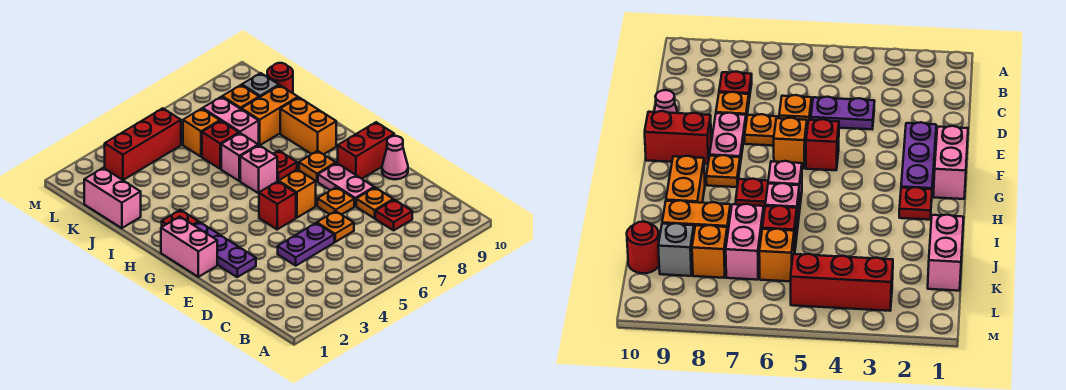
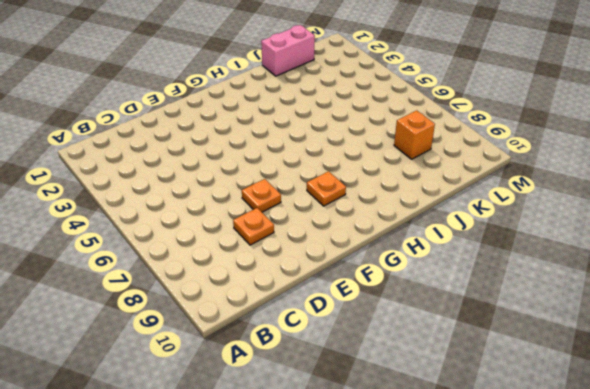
none -> red plate C8 level 1
none -> purple plate D4:D5 level 1
none -> orange plate D6 level 1

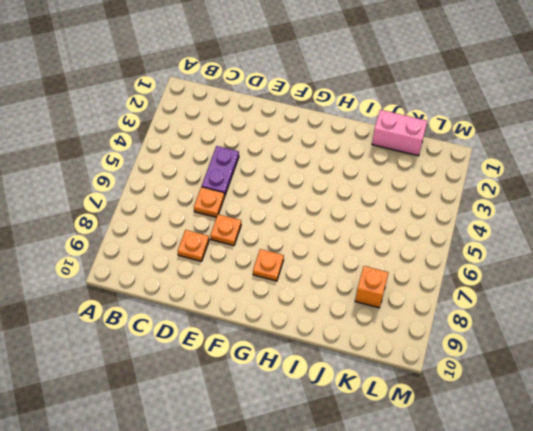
none -> red plate C8 level 1
none -> purple plate E2:G2 level 1
none -> pink plate E8:F8 level 1

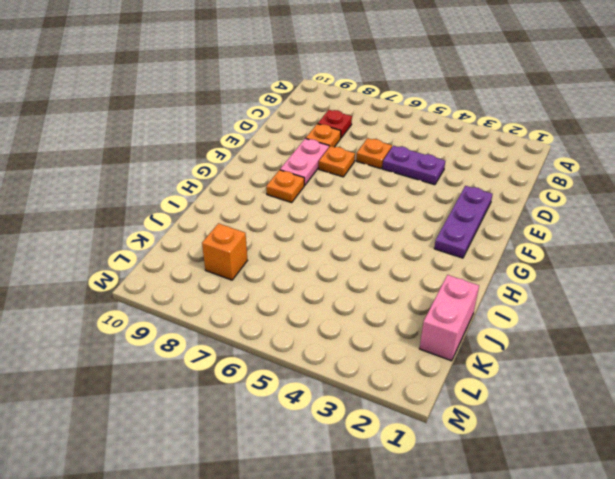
none -> pink cone E10 level 1
none -> pink brick F1:G1 level 1
none -> red brick F5 level 1

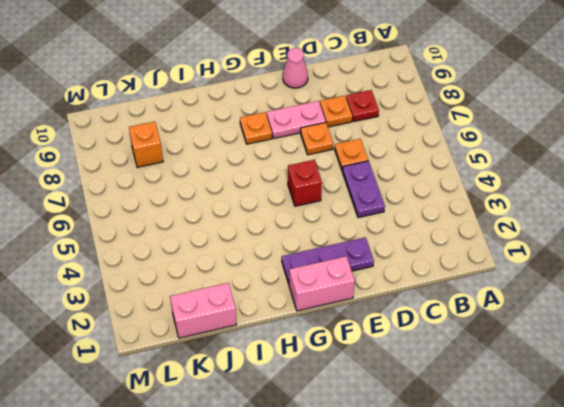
none -> orange brick F6 level 1
none -> red brick F9:F10 level 1
none -> red plate H2 level 1

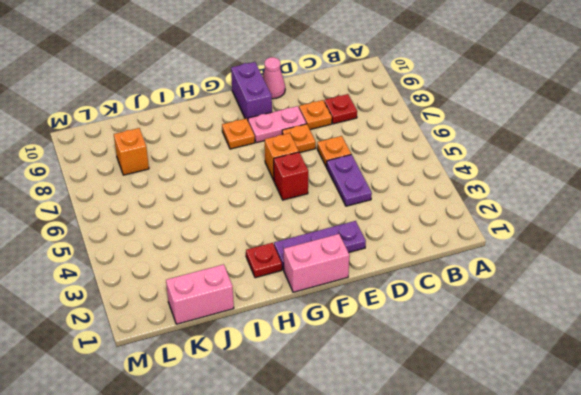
purple brick F9:F10 level 1 -> red brick F9:F10 level 1
none -> pink brick H6 level 1
none -> red plate H7 level 1
none -> orange brick H9:I9 level 1

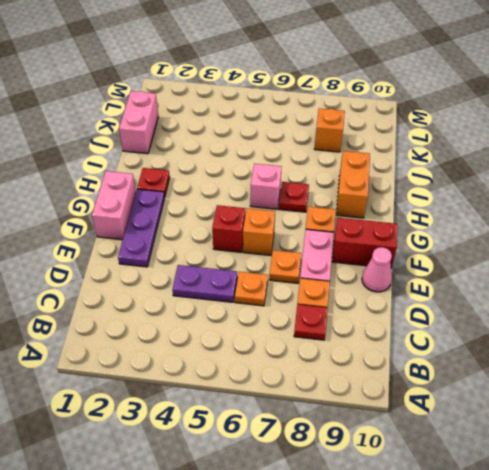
none -> pink brick I6 level 1
none -> red brick J6 level 1
none -> pink brick J7:K7 level 1

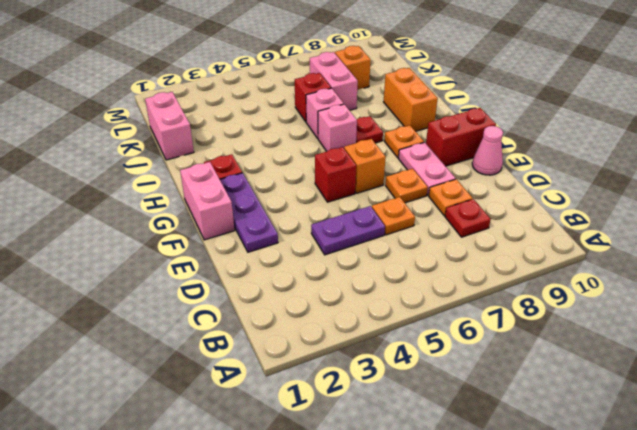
none -> orange brick J8:J9 level 1
none -> orange brick K6 level 1
none -> grey brick K9 level 1

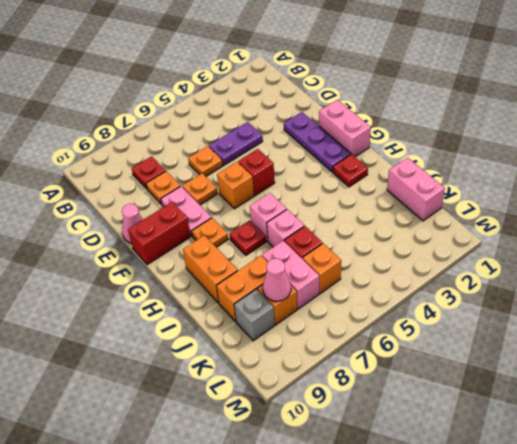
pink cone K8 level 2 -> none
none -> red round brick K10 level 1
none -> red brick L3:L5 level 1

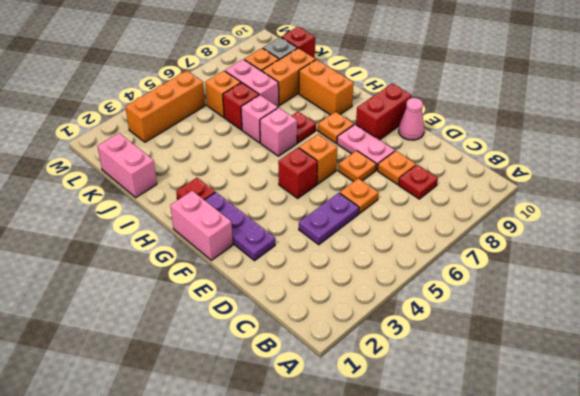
red brick K10 level 1 -> red round brick K10 level 1
orange brick L3:L5 level 1 -> red brick L3:L5 level 1

